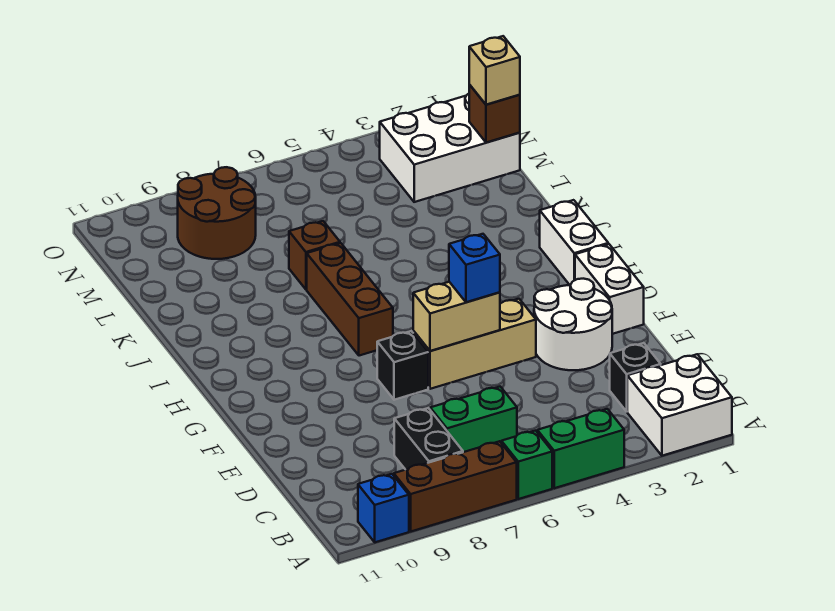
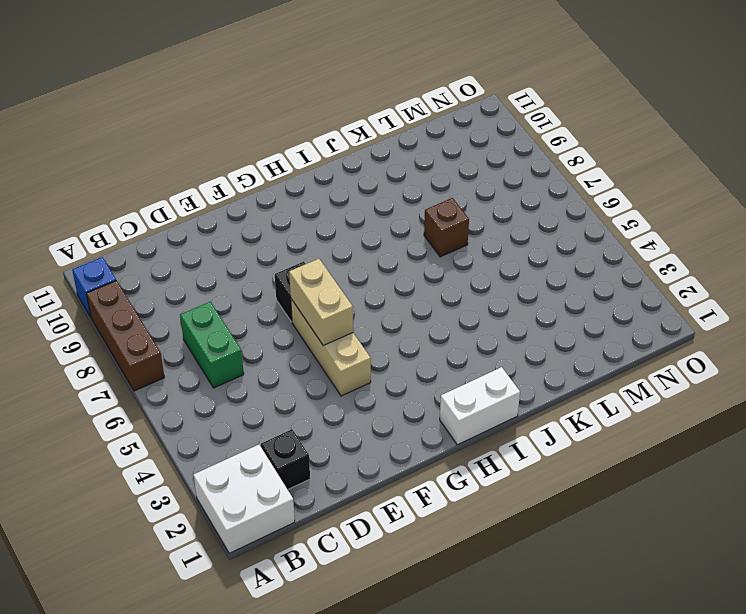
none -> green brick A4:A5 level 1
none -> green brick A6 level 1
none -> black brick B8:C8 level 1

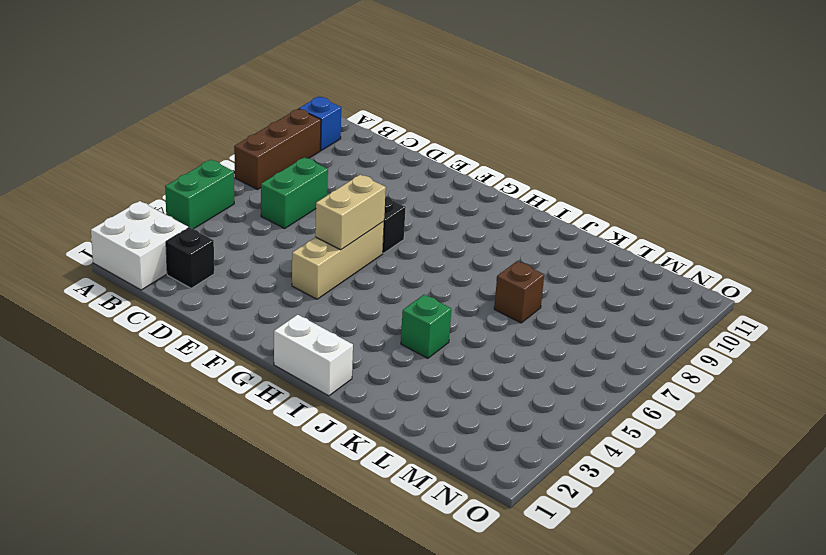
green brick J4 level 1 -> green brick A6 level 1
none -> black brick B8:C8 level 1
none -> white round brick E2:F3 level 1
none -> white brick F1:G1 level 1

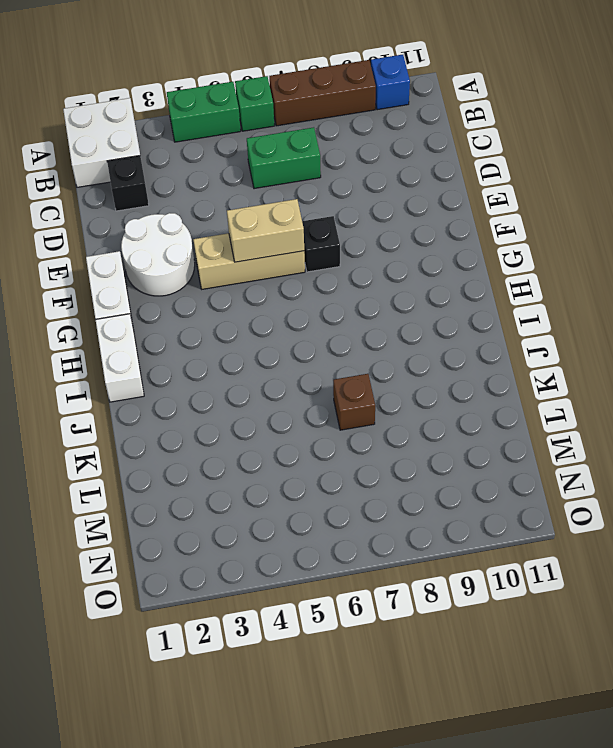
none -> black brick B8:C8 level 1
none -> brown brick H7:J7 level 1
none -> white brick M1:N3 level 1

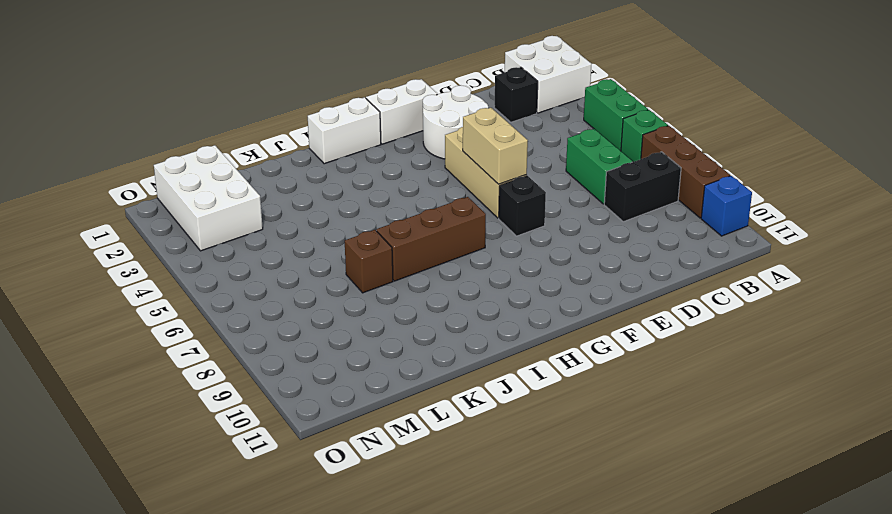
none -> brown round brick M8:N9 level 1
none -> brown brick M1 level 2
none -> blue brick F5 level 3

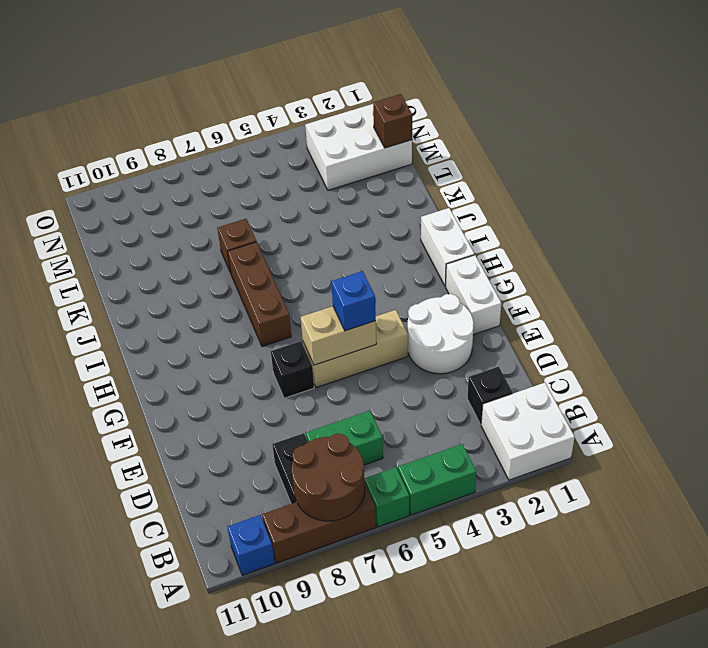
brown round brick A7:B8 level 2 -> brown round brick M8:N9 level 1
none -> tan brick M1 level 3

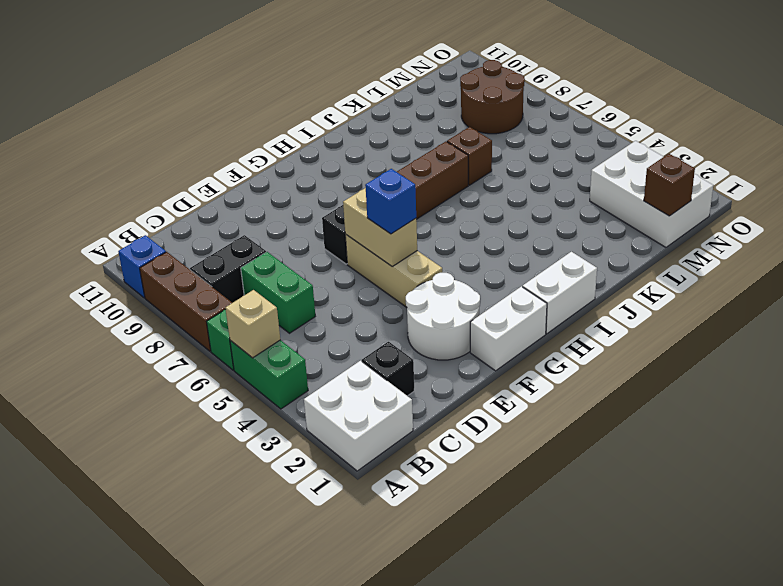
tan brick A5 level 2 -> tan brick M1 level 3

